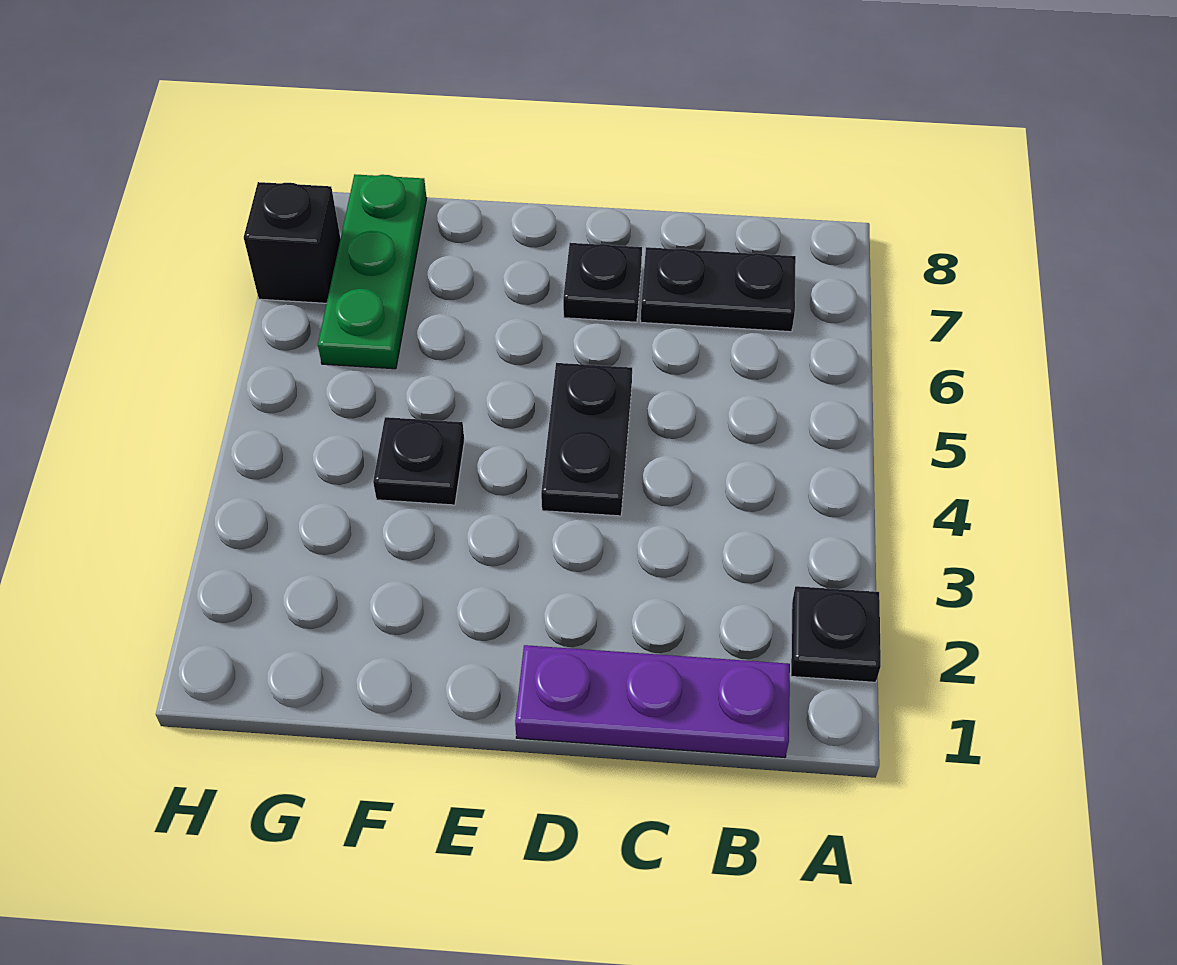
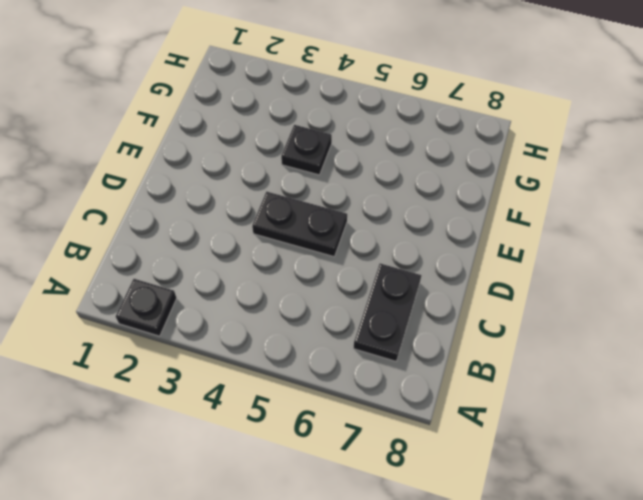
none -> purple plate B1:D1 level 1
none -> black plate D7 level 1

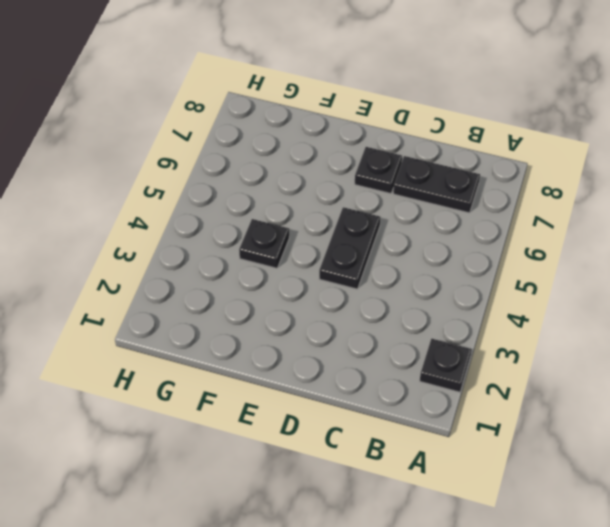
none -> purple plate B1:D1 level 1
none -> green plate G6:G8 level 1

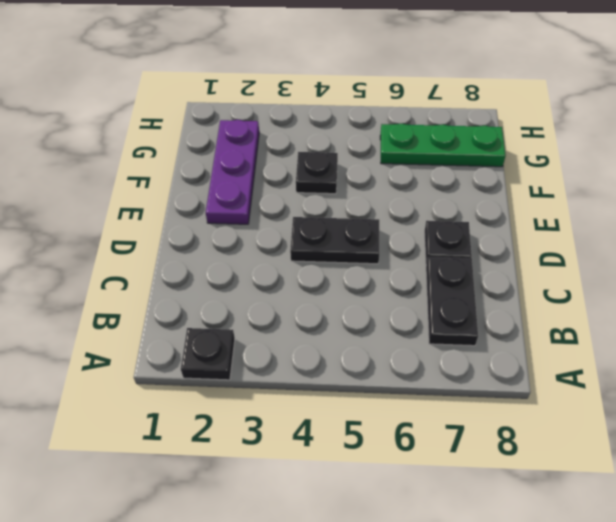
purple plate E2:G2 level 1 -> purple plate B1:D1 level 1
none -> black brick H7 level 1

